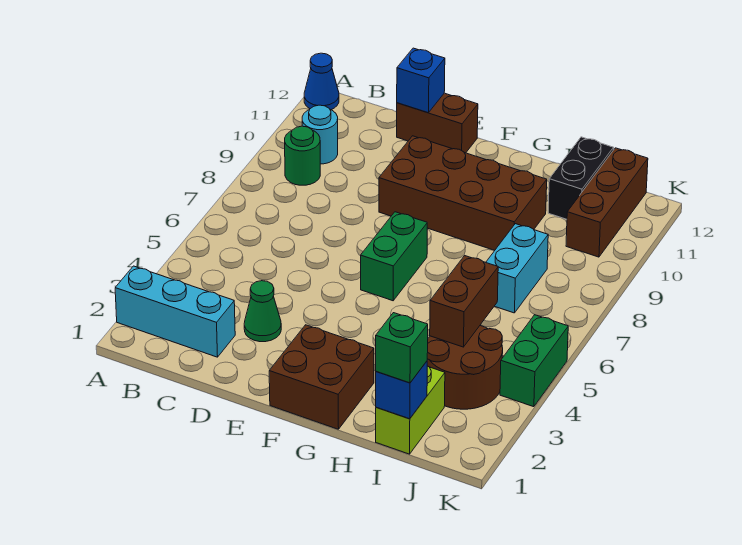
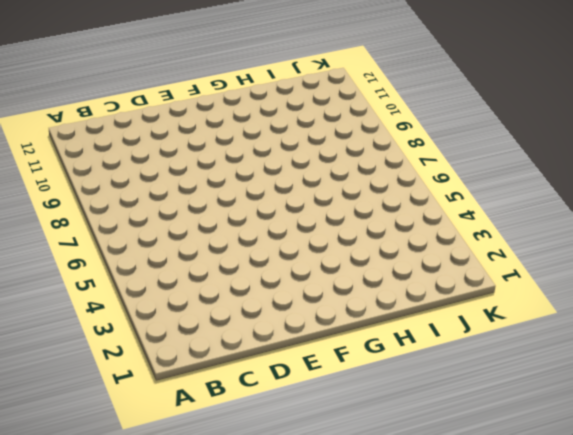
none -> cyan brick A2:C2 level 1
none -> blue cone A12 level 1
none -> green round brick B9 level 1

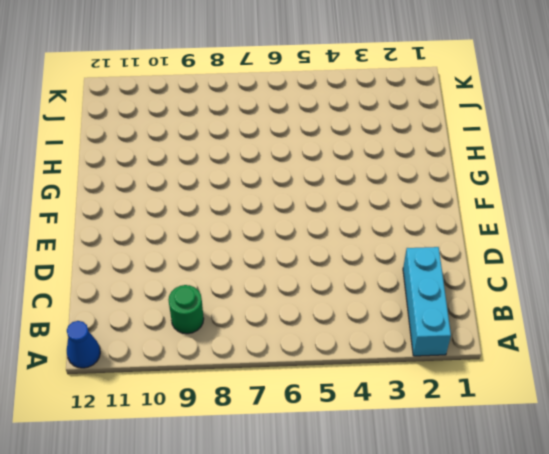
none -> cyan round brick B10 level 1
none -> green cone D3 level 1
none -> brown brick D12:E12 level 1

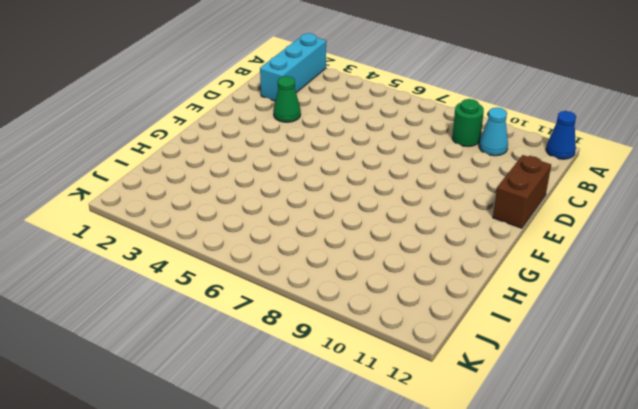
cyan cone B10 level 1 -> cyan round brick B10 level 1
none -> brown brick E9:H10 level 1
none -> brown brick F1:G2 level 1
none -> green brick F6:F7 level 1

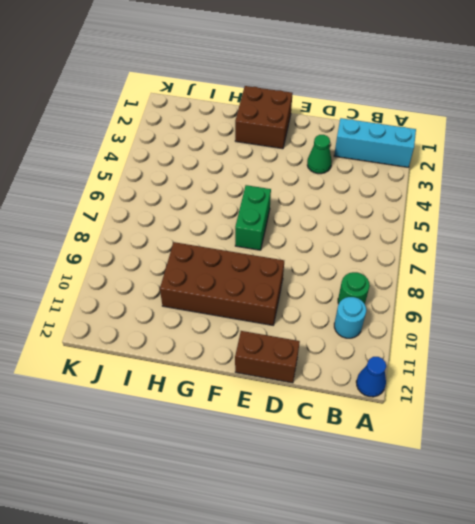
none -> lime brick I1:I2 level 1
none -> brown round brick I3:J4 level 1
none -> cyan brick I7:I8 level 1

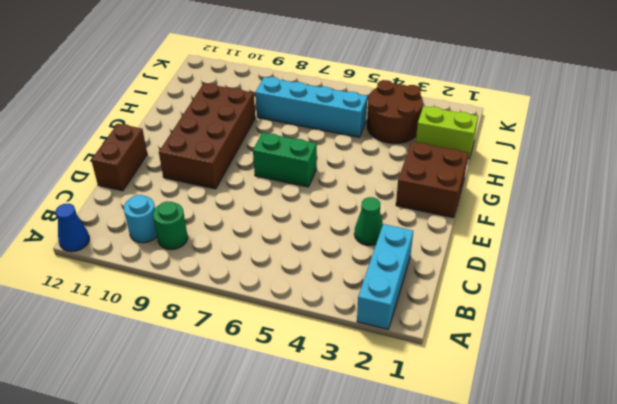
cyan brick I5:I8 level 1 -> cyan brick I7:I8 level 1
none -> black brick I11:I12 level 1
none -> brown brick J10:J12 level 1
none -> green brick K4:K5 level 1

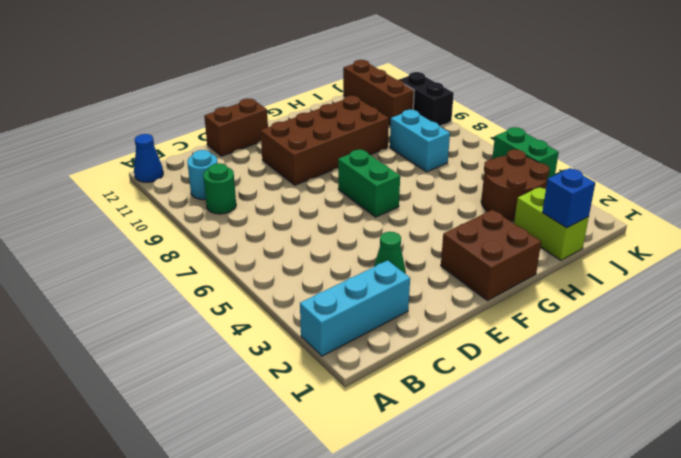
black brick K9:K10 level 1 -> black brick I11:I12 level 1
none -> blue brick D12 level 2
none -> brown brick I4:I5 level 2
none -> green brick I1 level 3

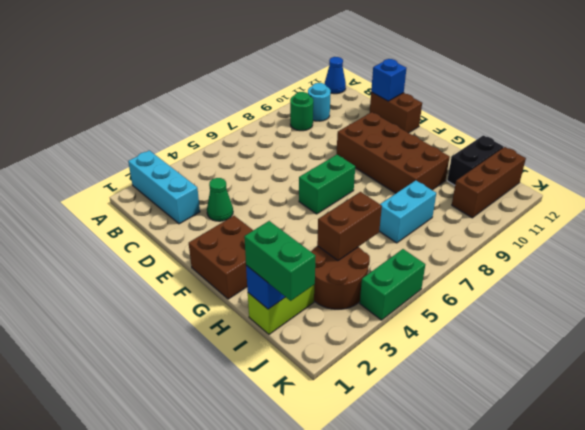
green brick I1:J1 level 3 -> green brick I1 level 3

